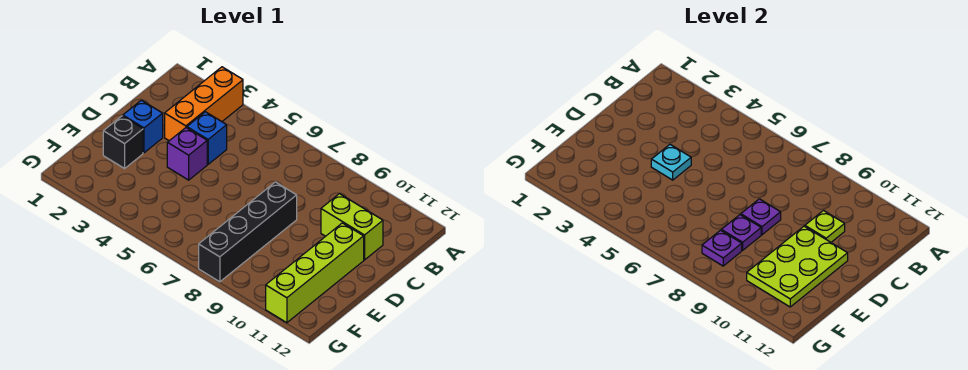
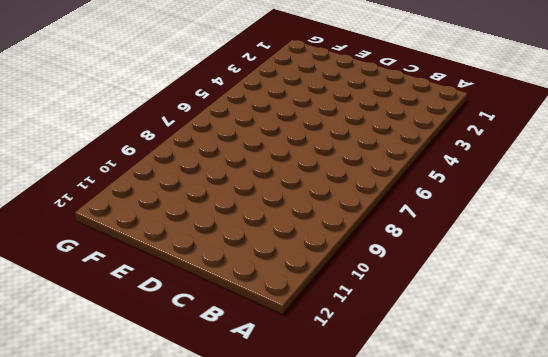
none -> orange brick A3:C3 level 1
none -> blue brick C4 level 1
none -> lime brick C10:C11 level 1

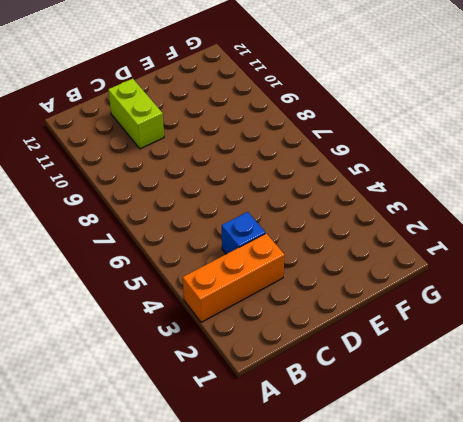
none -> blue brick D2 level 1
none -> purple brick D4 level 1
none -> black brick D8:G8 level 1

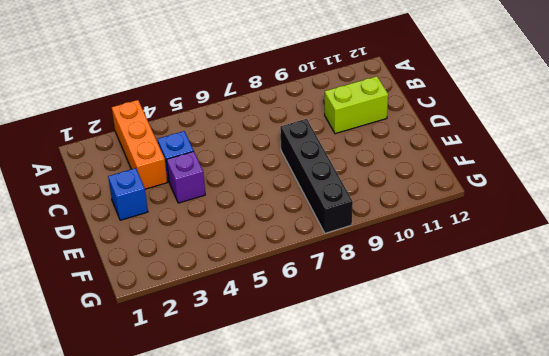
none -> lime brick D11:G11 level 1
none -> black brick E2 level 1
none -> lime plate C10 level 2

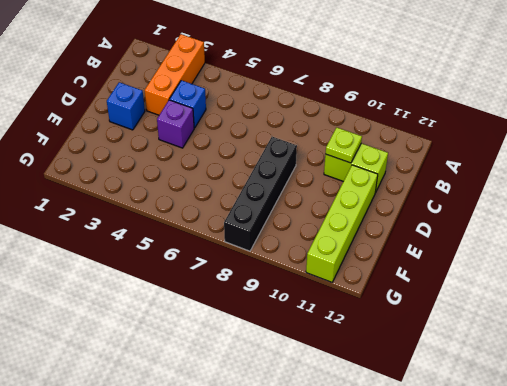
none -> black brick E2 level 1
none -> cyan plate D4 level 2
none -> purple plate D8 level 2

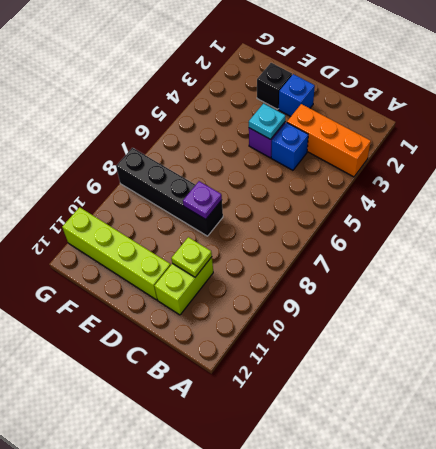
none -> lime plate D10:F11 level 2
none -> purple plate E8 level 2
none -> purple plate F8 level 2

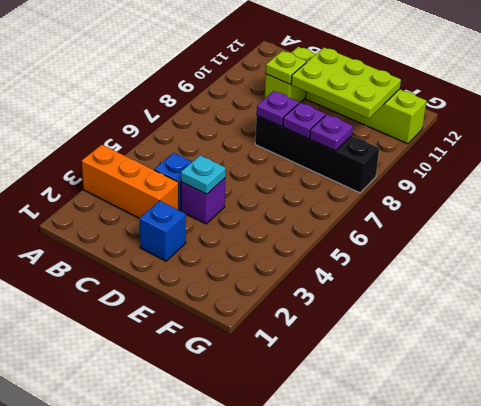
none -> black brick E2 level 1

